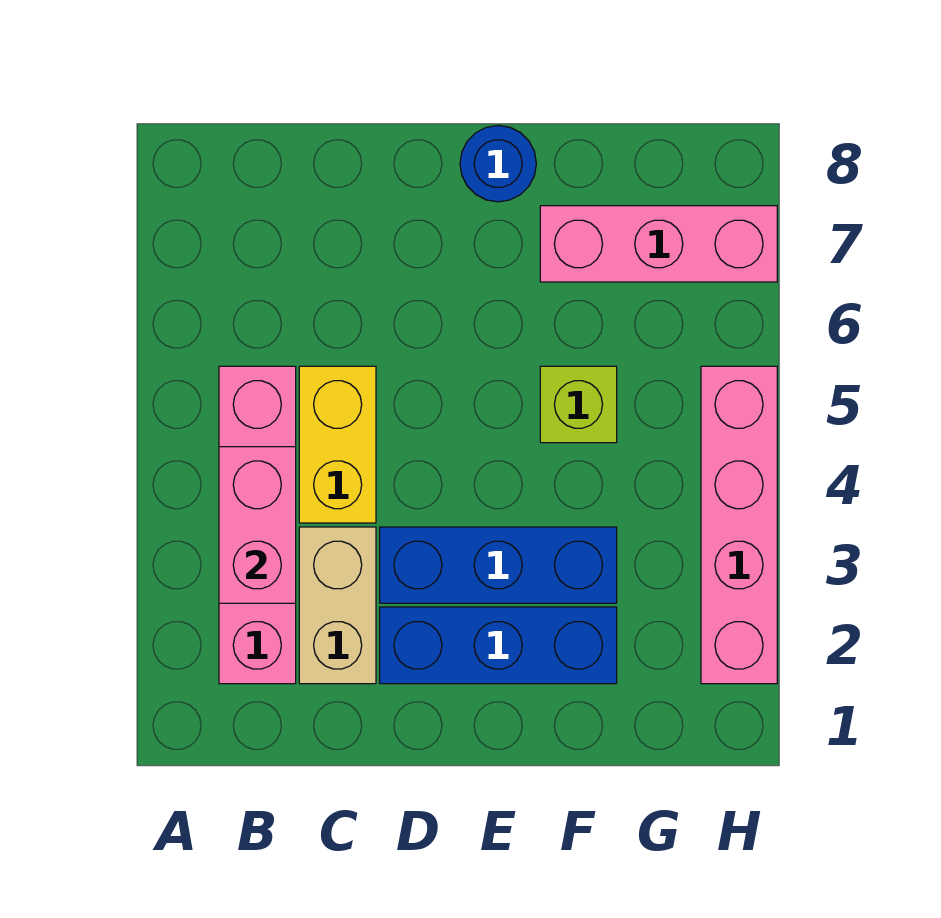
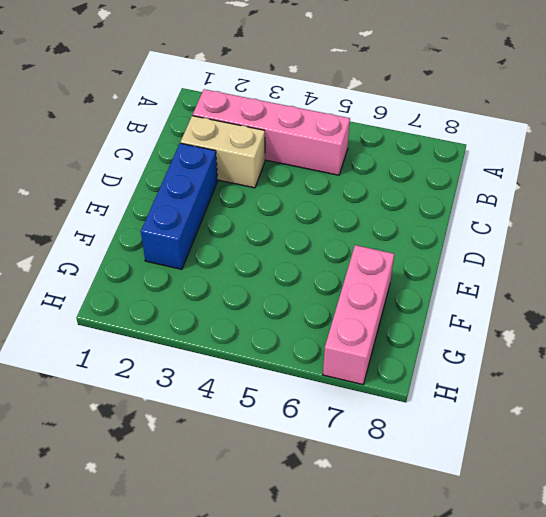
none -> yellow brick C4:C5 level 1
none -> blue brick D3:F3 level 1

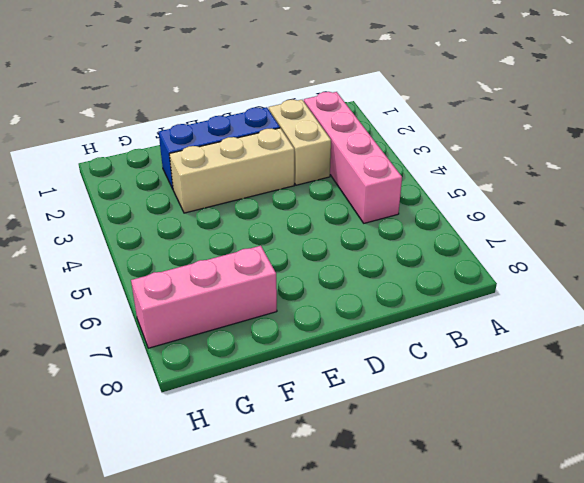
tan brick D3:F3 level 1 -> blue brick D3:F3 level 1
none -> yellow brick C4:C5 level 1
none -> blue round brick E8 level 1

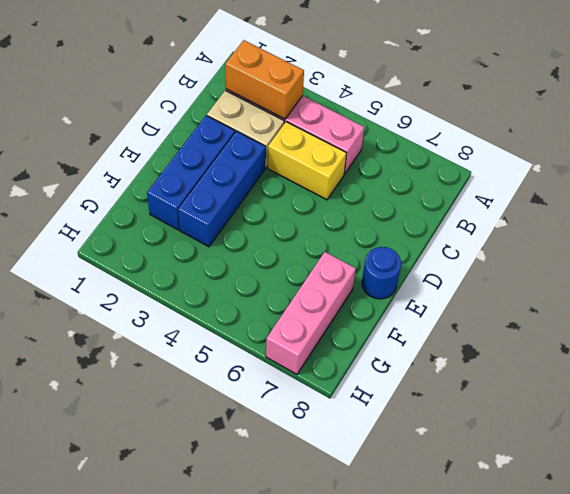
orange brick B2:B3 level 2 -> pink brick B3:B4 level 2
none -> lime brick F5 level 1
none -> pink brick H2:H5 level 1

